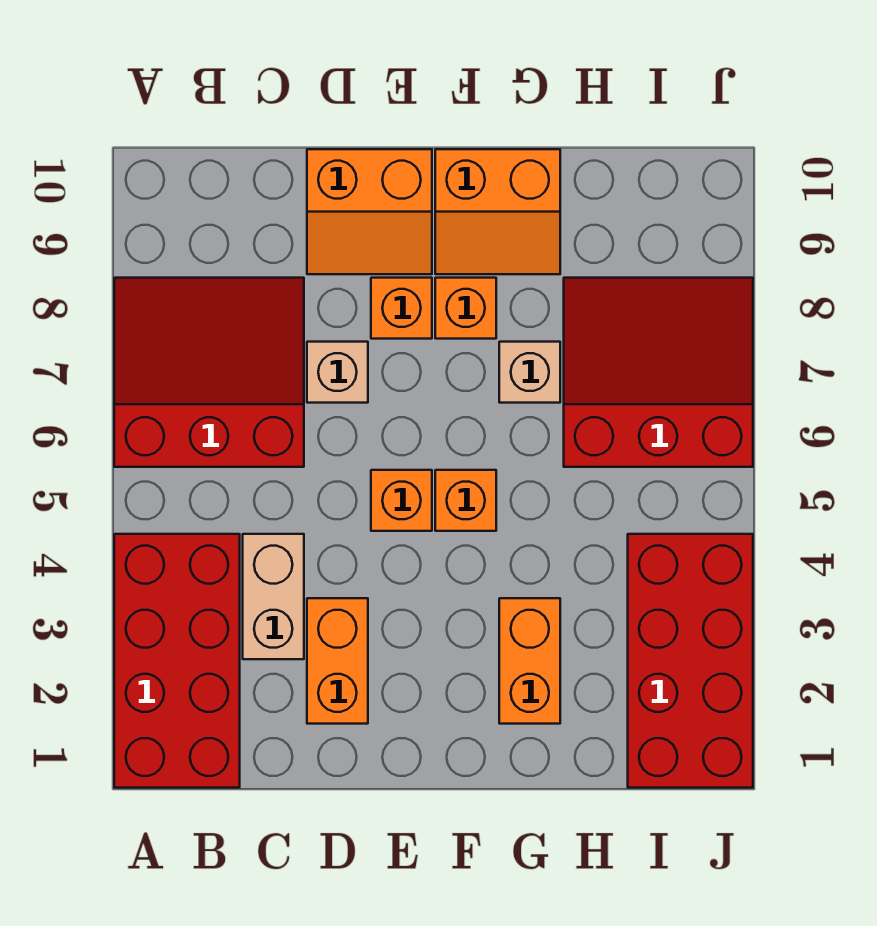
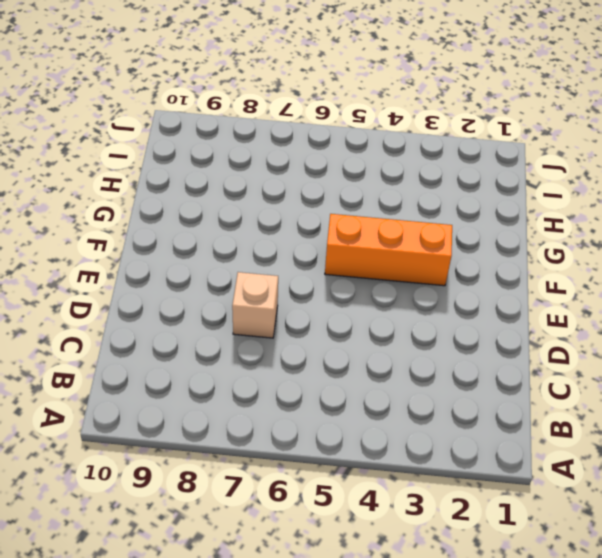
orange brick F3:F5 level 1 -> orange brick F5 level 1
none -> red brick A1:B4 level 1
none -> red slope A6:C8 level 1 top 6
none -> tan brick C3:C4 level 1

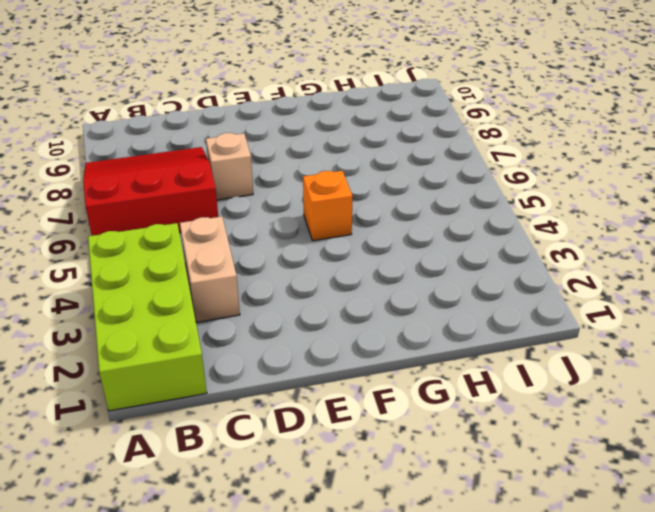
lime brick A1:B4 level 1 -> red brick A1:B4 level 1
none -> orange brick D2:D3 level 1
none -> orange slope D9:E10 level 1 top 10
none -> orange brick E5 level 1

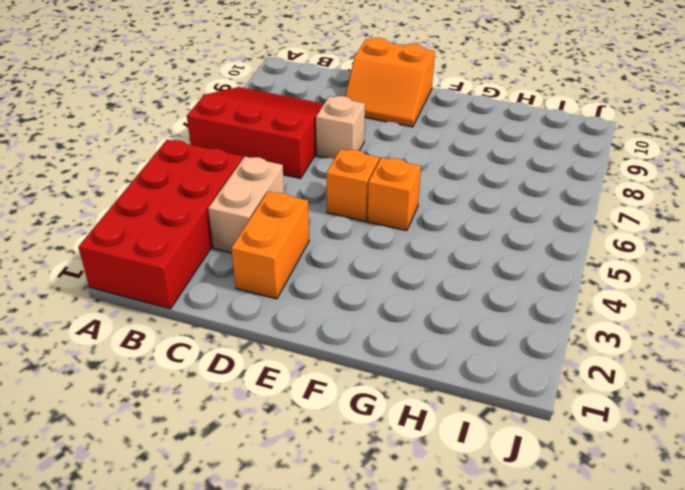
none -> orange brick E8 level 1
none -> orange brick F8 level 1
none -> orange slope F9:G10 level 1 top 10

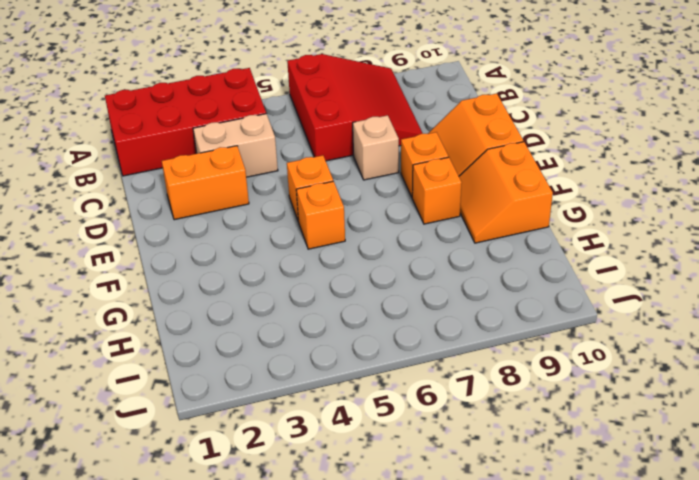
none -> orange brick G2:G3 level 1
none -> tan brick G7 level 1
none -> red slope H6:J8 level 1 top 6

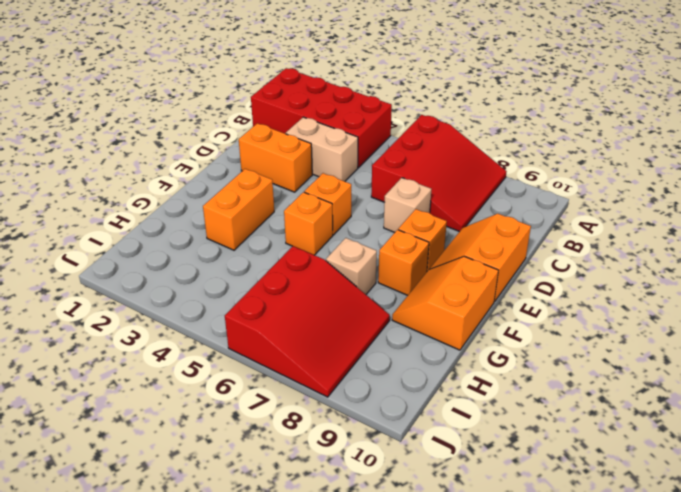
orange brick F3:G3 level 1 -> orange brick G2:G3 level 1
none -> red brick I1:J4 level 1

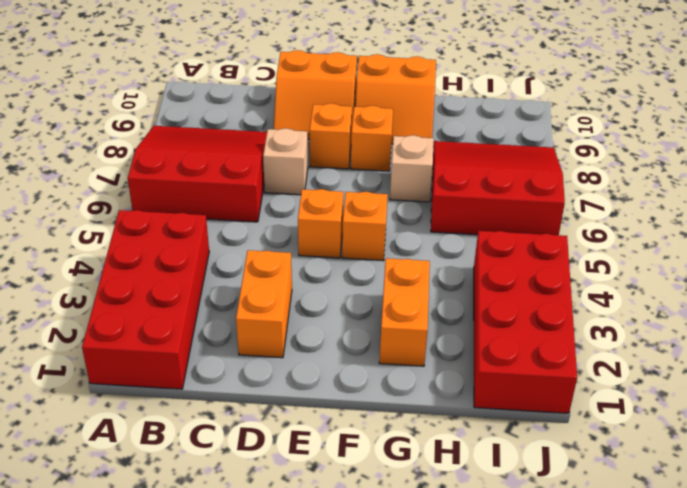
none -> tan brick C3:C4 level 1

